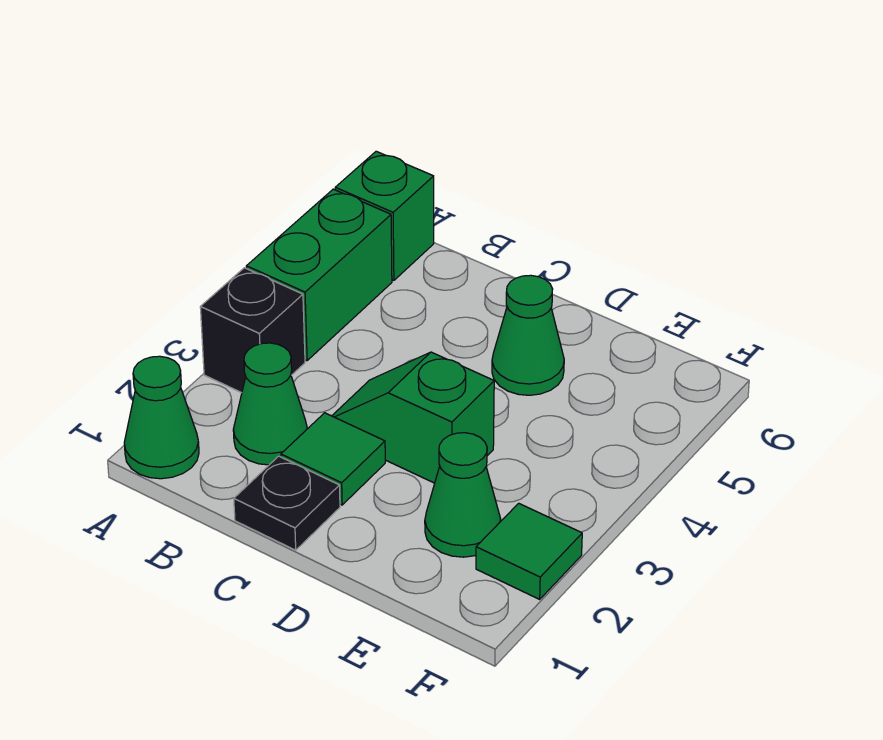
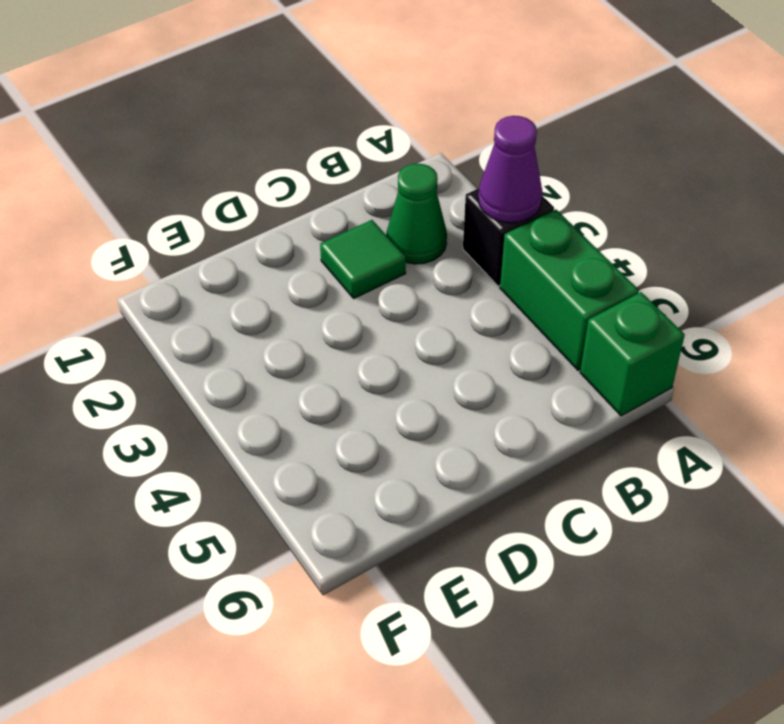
purple cone A3 level 2 -> none
none -> green cone A1 level 1
none -> black plate C1 level 1

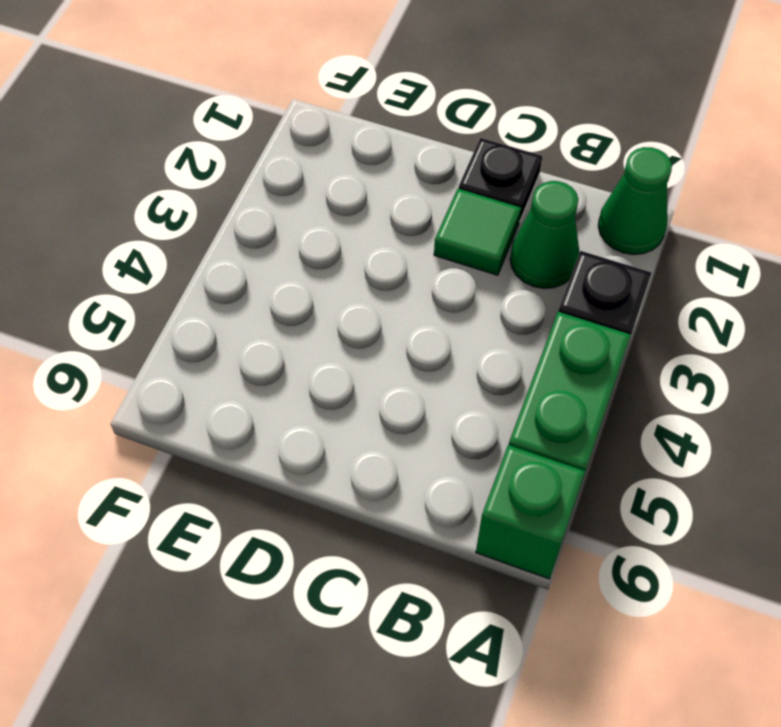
none -> green slope C3:D3 level 1 top D
none -> green cone D5 level 1

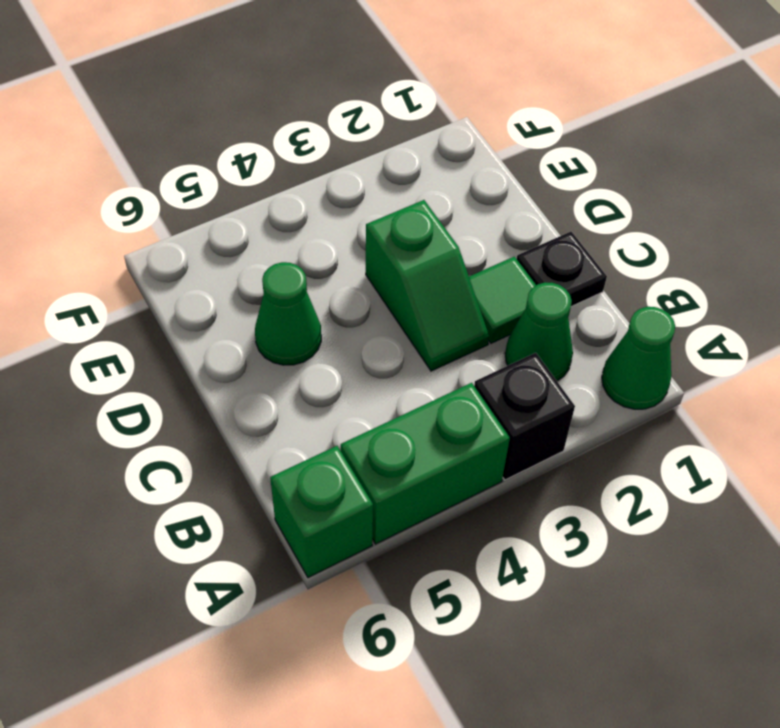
none -> green cone E2 level 1
none -> green tile F2 level 1

